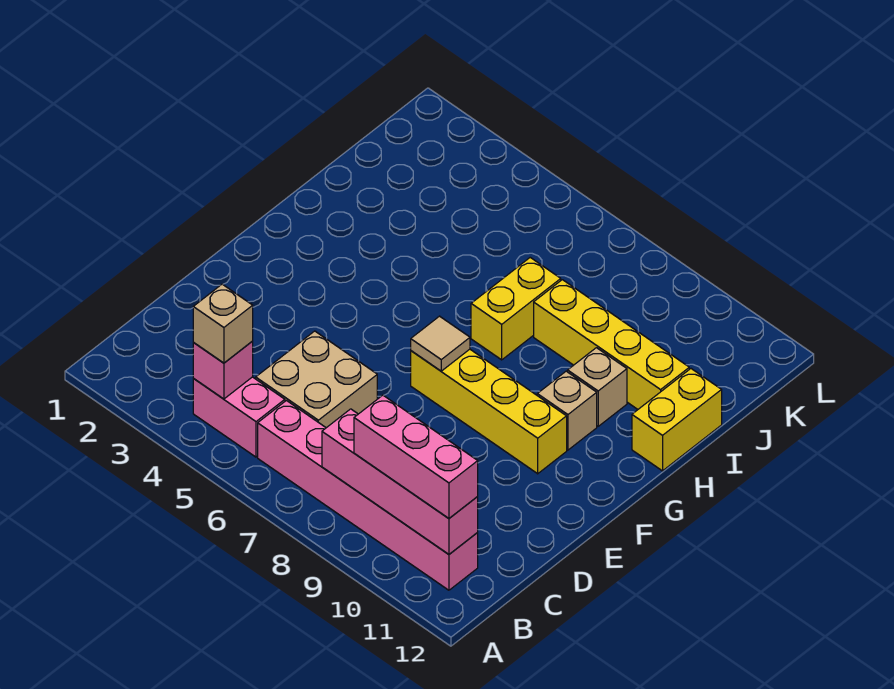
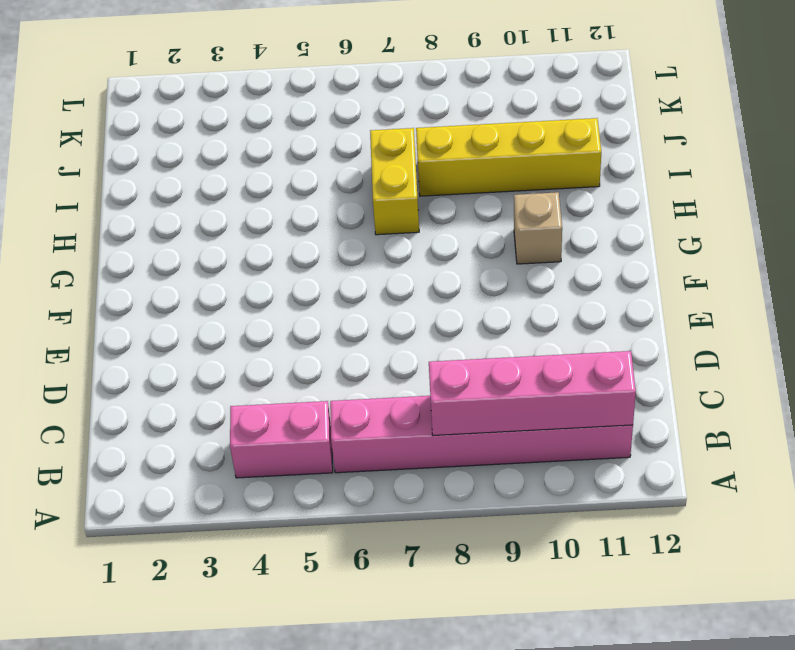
none -> tan brick C5:D6 level 1
none -> yellow brick F7:F10 level 1
none -> tan brick H10 level 1

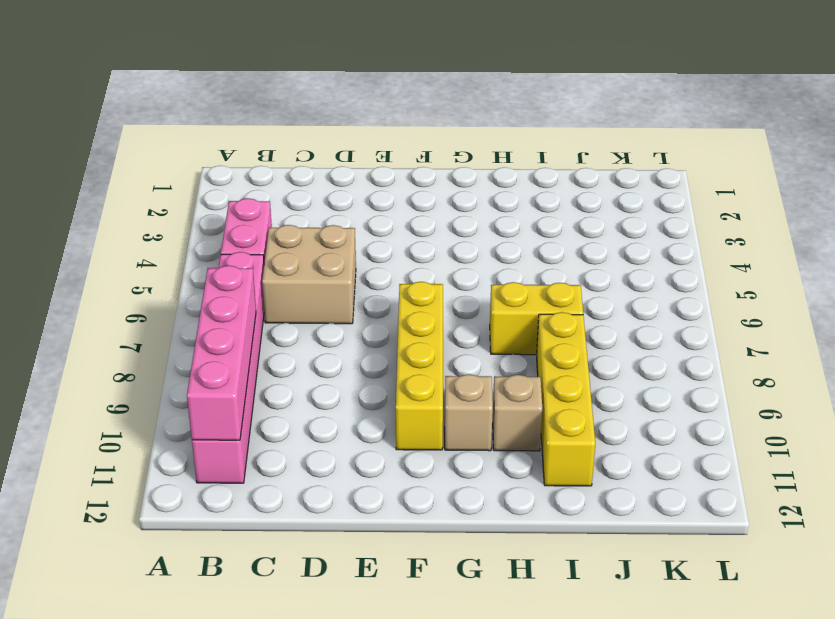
none -> yellow brick H12:I12 level 1
none -> pink brick B4 level 2
none -> tan tile F7 level 2

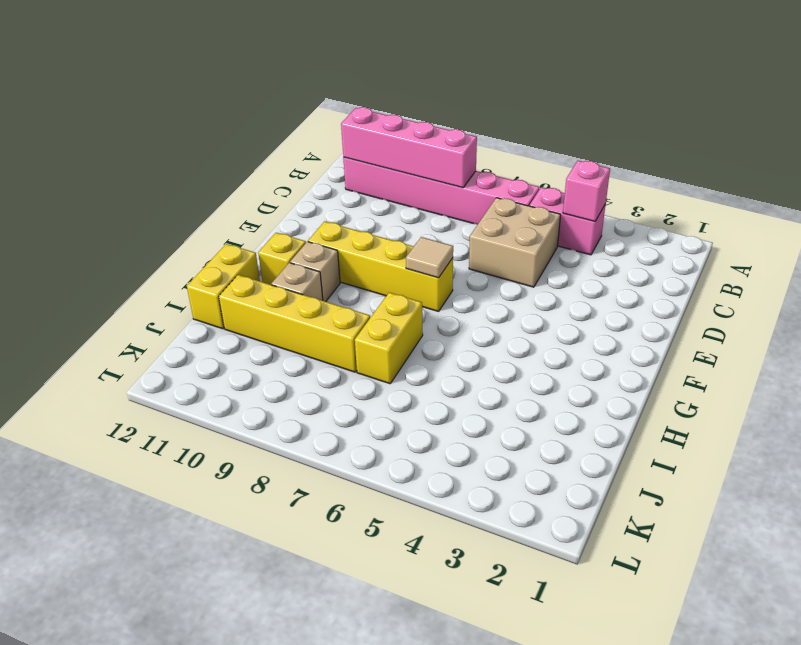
yellow brick G11 level 1 -> none
none -> tan brick B4 level 3
none -> pink brick B9:B11 level 3

